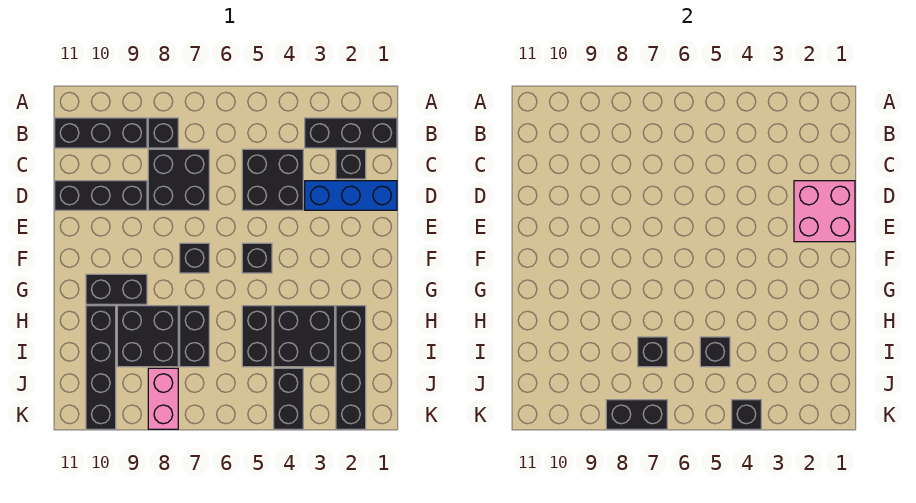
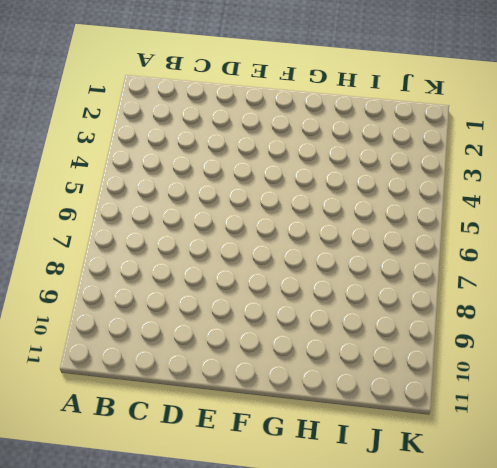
none -> black brick B1:B3 level 1
none -> black brick B8 level 1
none -> black brick B9:B11 level 1

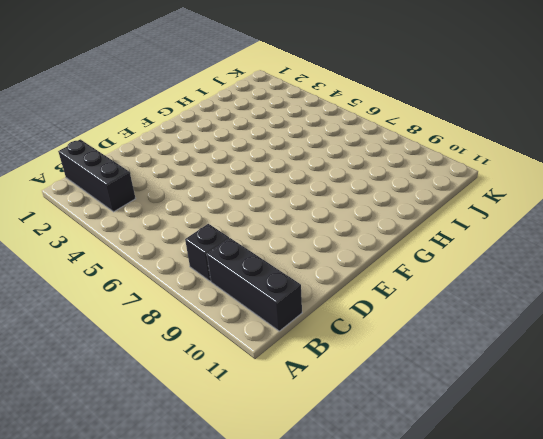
none -> black brick C2 level 1
none -> black brick C4:D5 level 1
none -> black brick C7:D8 level 1

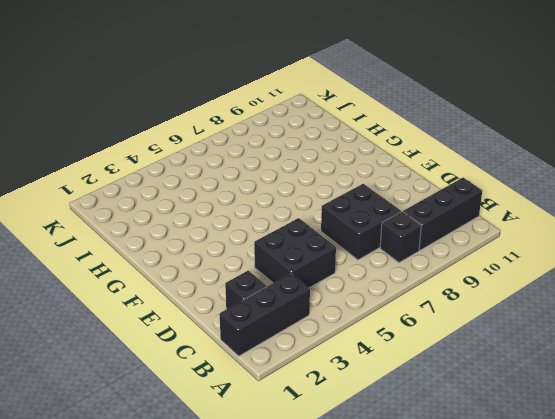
none -> blue brick D1:D3 level 1
none -> black brick D9:D11 level 1
none -> black brick F5 level 1

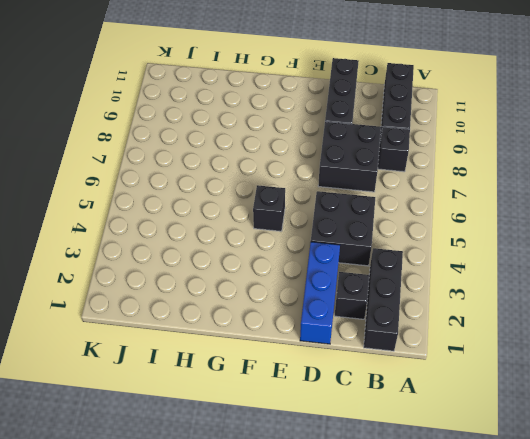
none -> black brick F7 level 1
none -> black brick G9:G10 level 1
none -> black brick H2:K2 level 1

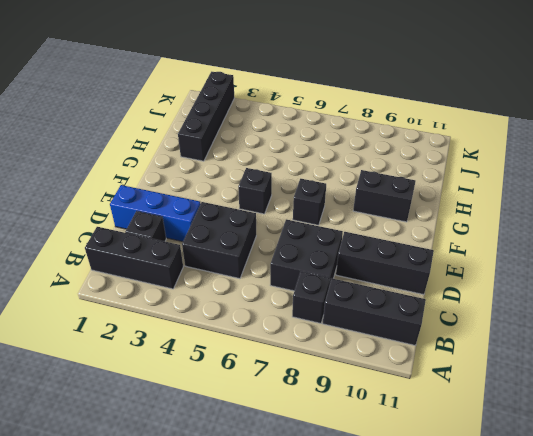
none -> black brick H3:I4 level 1
none -> black brick H5:I5 level 1
none -> black brick H7:I7 level 1

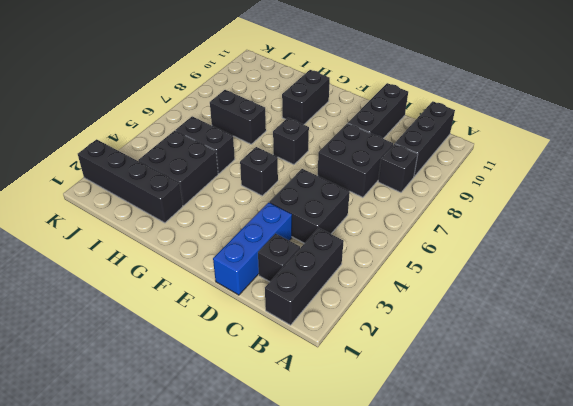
none -> black brick H8:I9 level 1
none -> black brick H10:K10 level 1
none -> black brick J4:K4 level 1

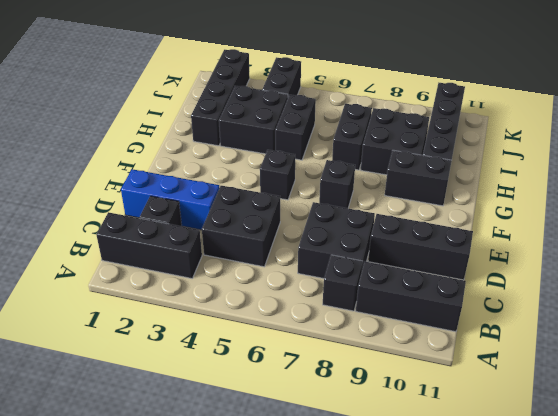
none -> pink brick J8:K8 level 1
none -> pink brick D1:E2 level 2
none -> black brick I5 level 2

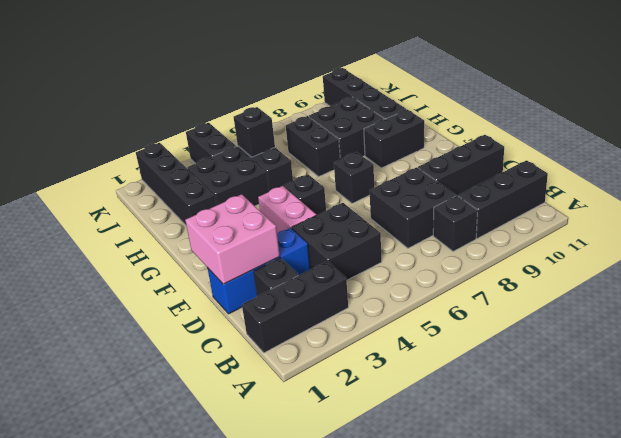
pink brick E4:F4 level 1 -> pink brick J8:K8 level 1
none -> black brick I7 level 2
none -> black brick K4 level 2
none -> black brick K7:K8 level 2

